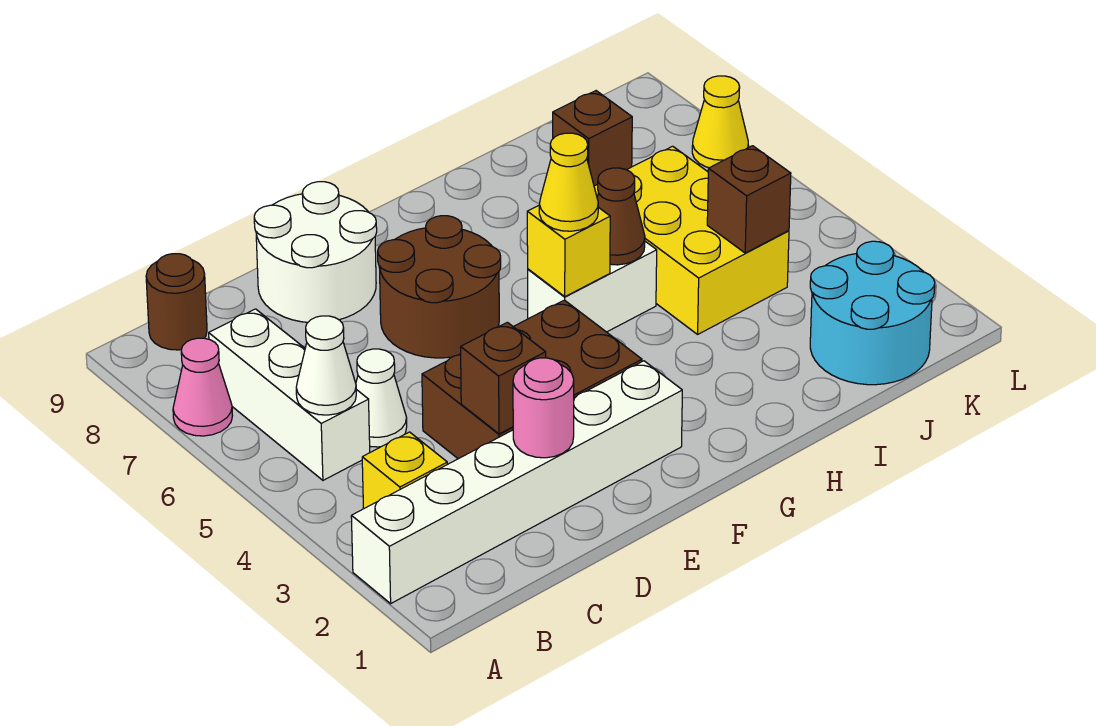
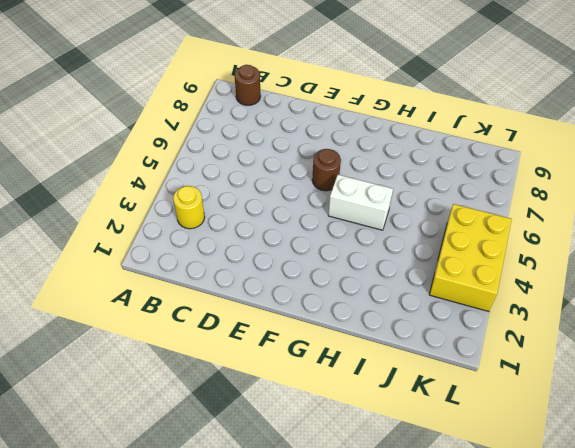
yellow round brick B3 level 1 -> yellow brick B3 level 1
brown round brick F6 level 1 -> brown round brick E6:F7 level 1
yellow brick K3:L5 level 1 -> yellow brick I4:J6 level 1
none -> white brick A2:F2 level 1
none -> pink cone A7 level 1
none -> white brick B5:B7 level 1

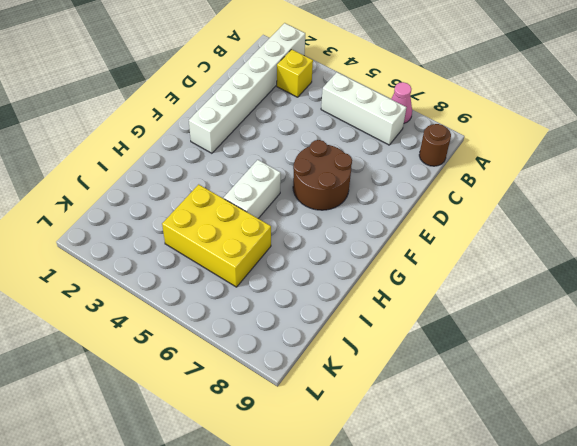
none -> white cone C5 level 1
none -> brown brick D3:F4 level 1
none -> white round brick D8:E9 level 1

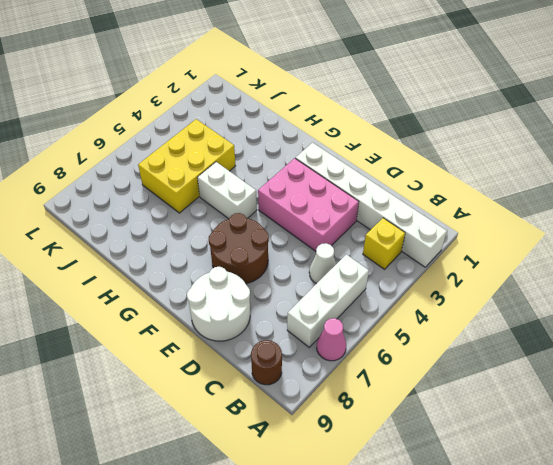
pink brick D3:F4 level 1 -> brown brick D3:F4 level 1
none -> cyan round brick J1:K2 level 1
none -> brown brick J8 level 1
none -> yellow cone L7 level 1

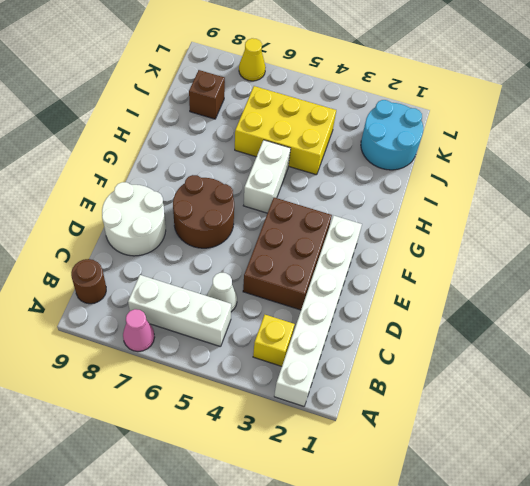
none -> white cone B5 level 2
none -> pink round brick D2 level 2
none -> brown brick D3 level 2

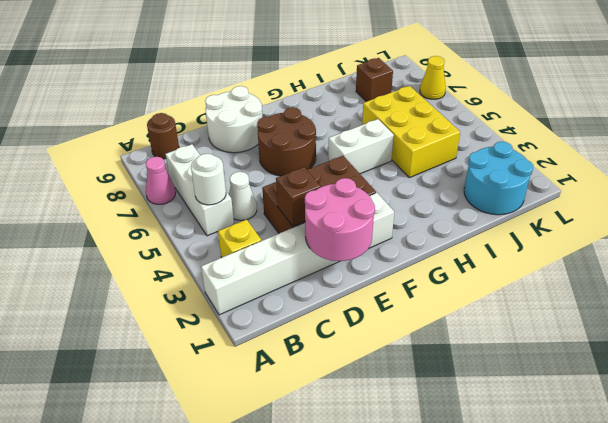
white round brick B5 level 2 -> white cone B5 level 2
pink round brick D1:E2 level 2 -> pink round brick D2 level 2
none -> yellow brick G5 level 2
none -> brown cone H5 level 2
none -> brown brick J4 level 2

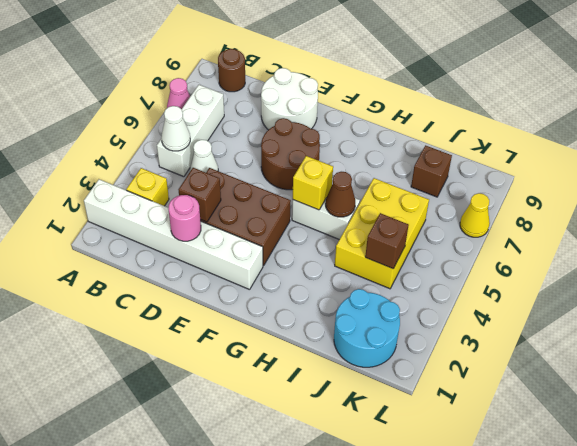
none -> yellow cone G5 level 3

